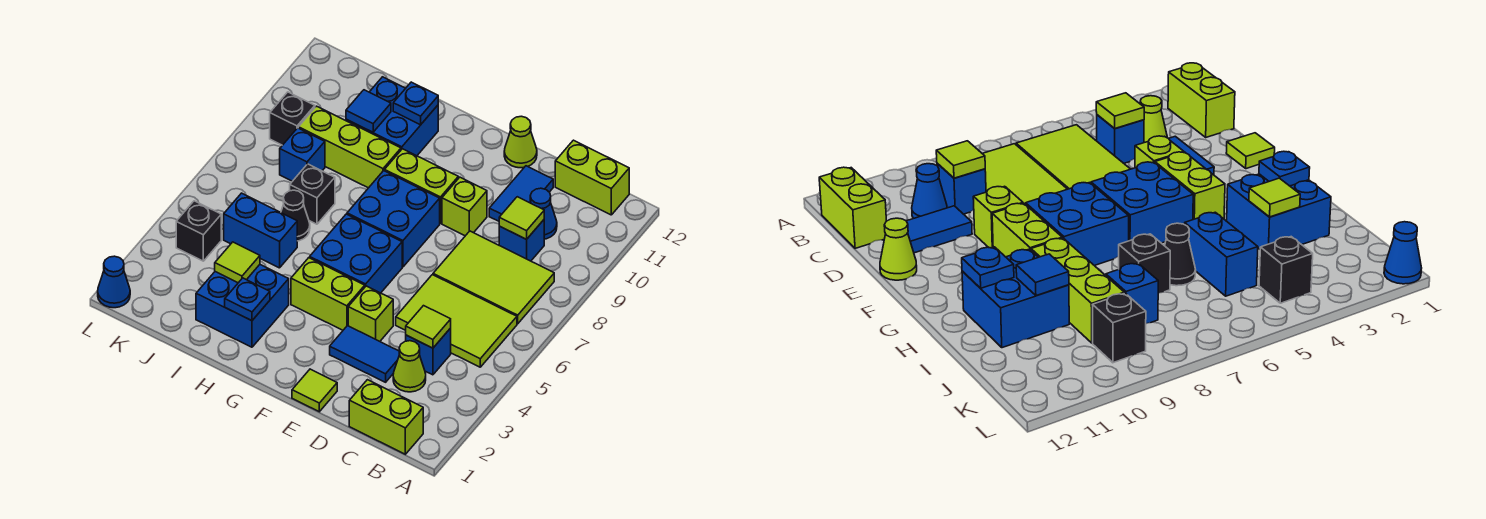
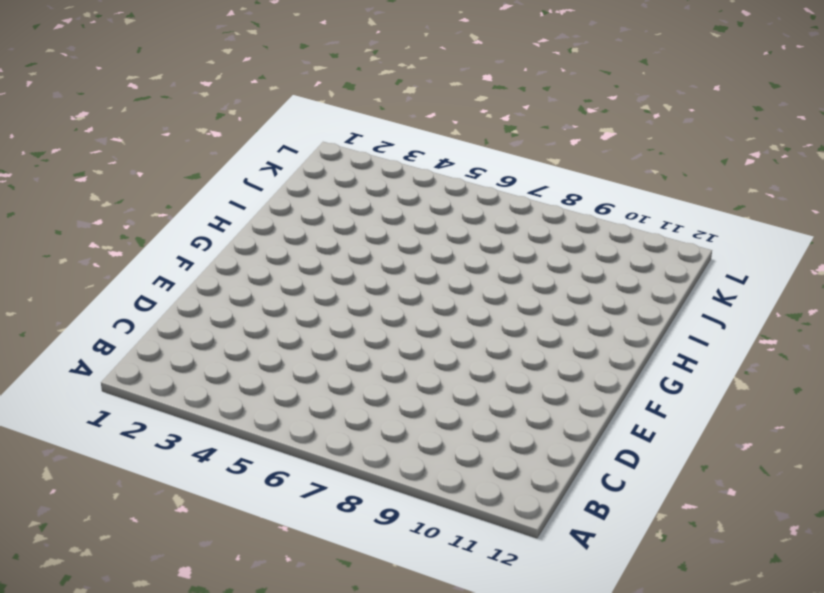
none -> lime brick B1:C1 level 1
none -> lime tile B5:D6 level 1
none -> lime tile B7:D8 level 1
none -> lime brick B12:C12 level 1

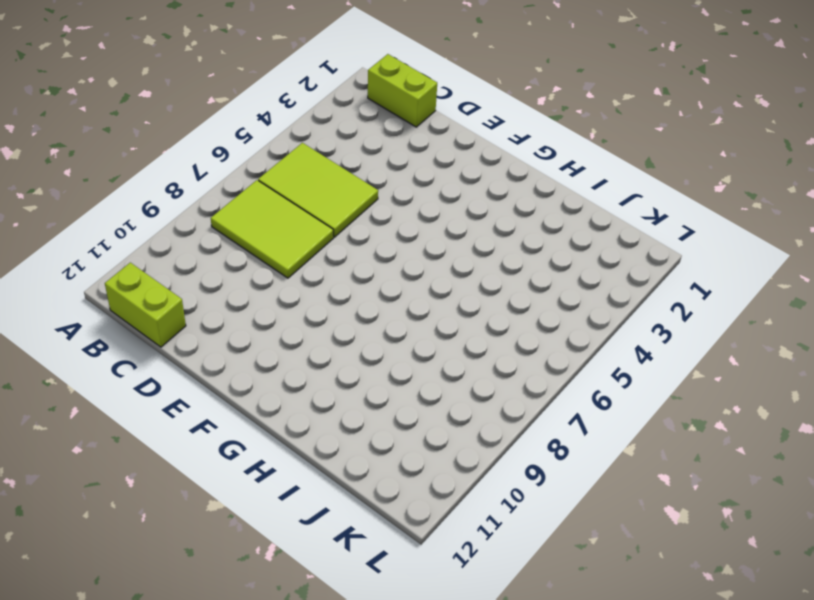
none -> lime cone C3 level 1
none -> blue brick C4 level 1
none -> blue brick C9 level 1
none -> blue cone C10 level 1

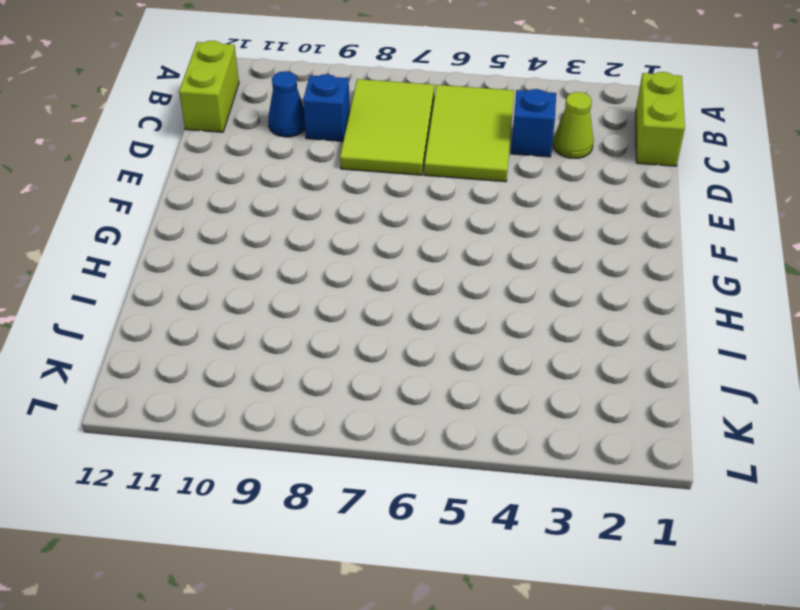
none -> blue tile D3:E3 level 1
none -> blue tile D10:D11 level 1
none -> lime tile E1 level 1
none -> lime brick E4 level 1

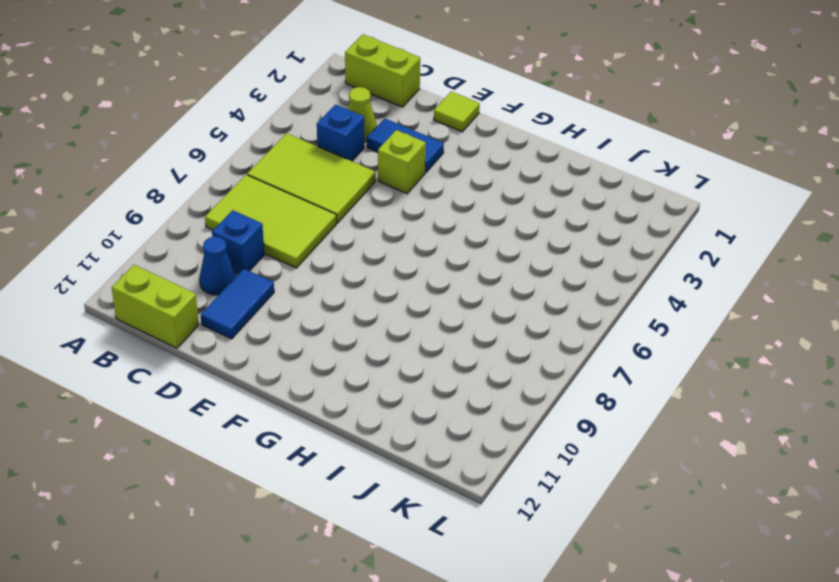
none -> lime brick E9 level 1
none -> lime cone E12 level 1
none -> lime brick F4:G4 level 1
none -> blue brick F5:G6 level 1

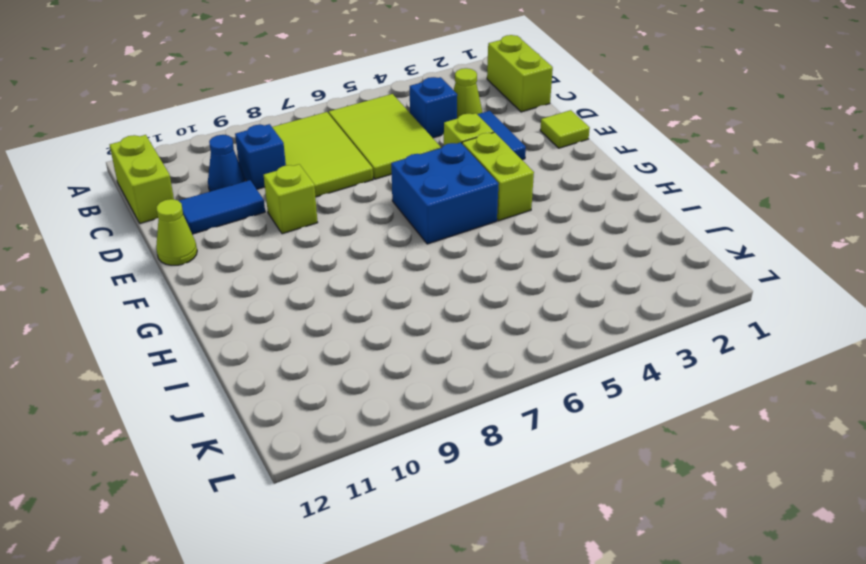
none -> blue brick F7:G8 level 1
none -> lime brick F9:G9 level 1
none -> blue brick H2:I3 level 1
none -> lime brick H9:J9 level 1

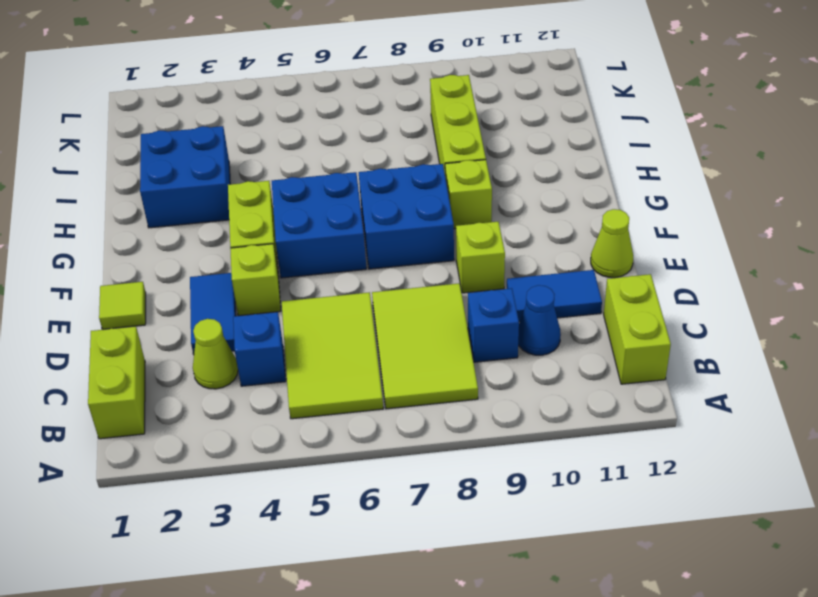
lime brick G9 level 1 -> lime brick F9:G9 level 1
none -> blue brick H10:I11 level 1
none -> blue brick I5:J5 level 1
none -> black cone I6 level 1
none -> black brick I7 level 1

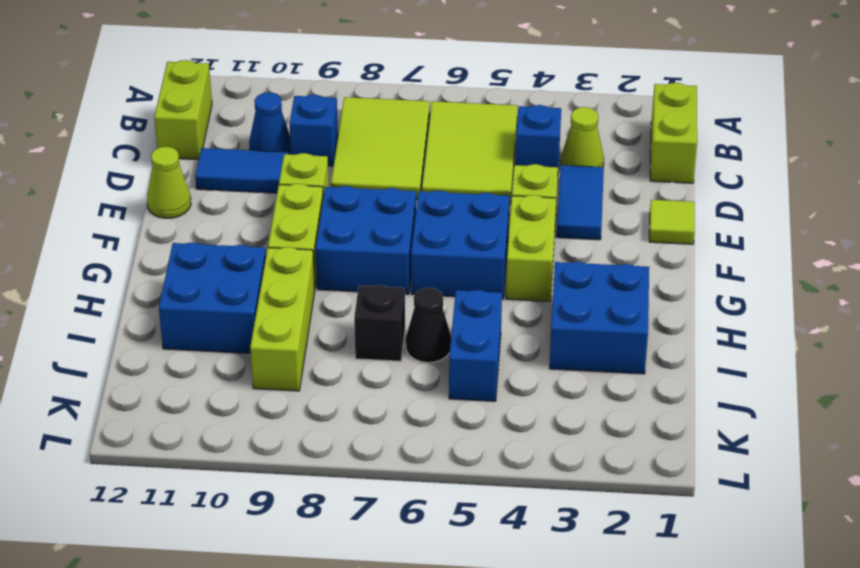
none -> blue brick J8 level 1
none -> black brick K4 level 1
none -> black brick K9 level 1
none -> blue cone L1 level 1

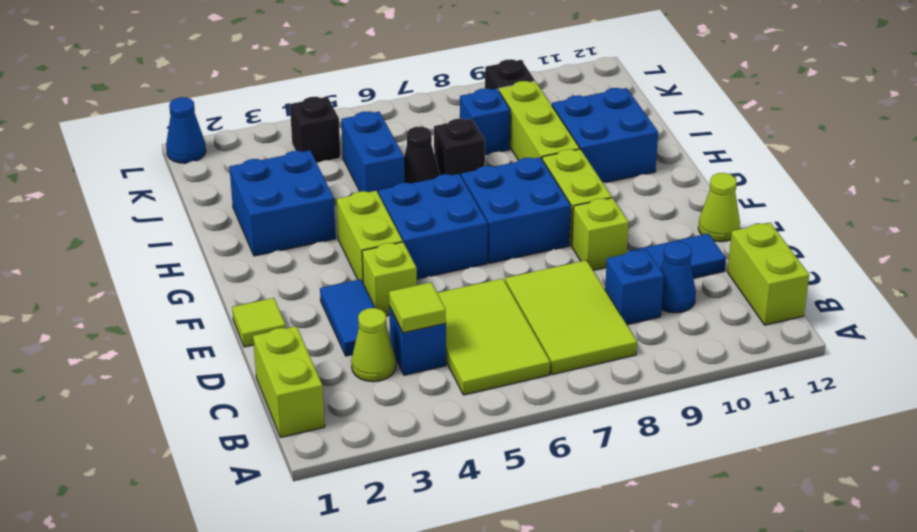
none -> lime tile C9 level 2
none -> blue plate H2 level 2
none -> blue plate H11 level 2
none -> lime tile I3 level 2

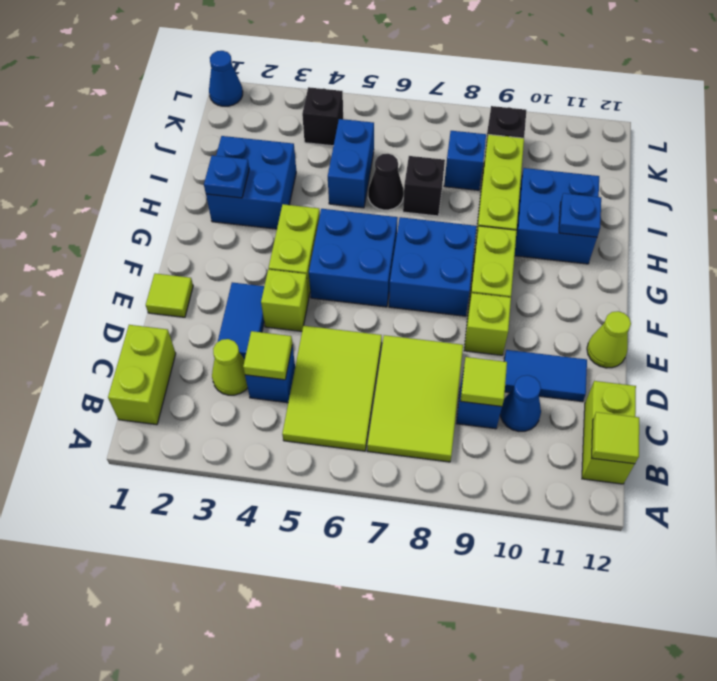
lime tile B12 level 2 -> lime tile I3 level 2
none -> blue tile I10 level 2

